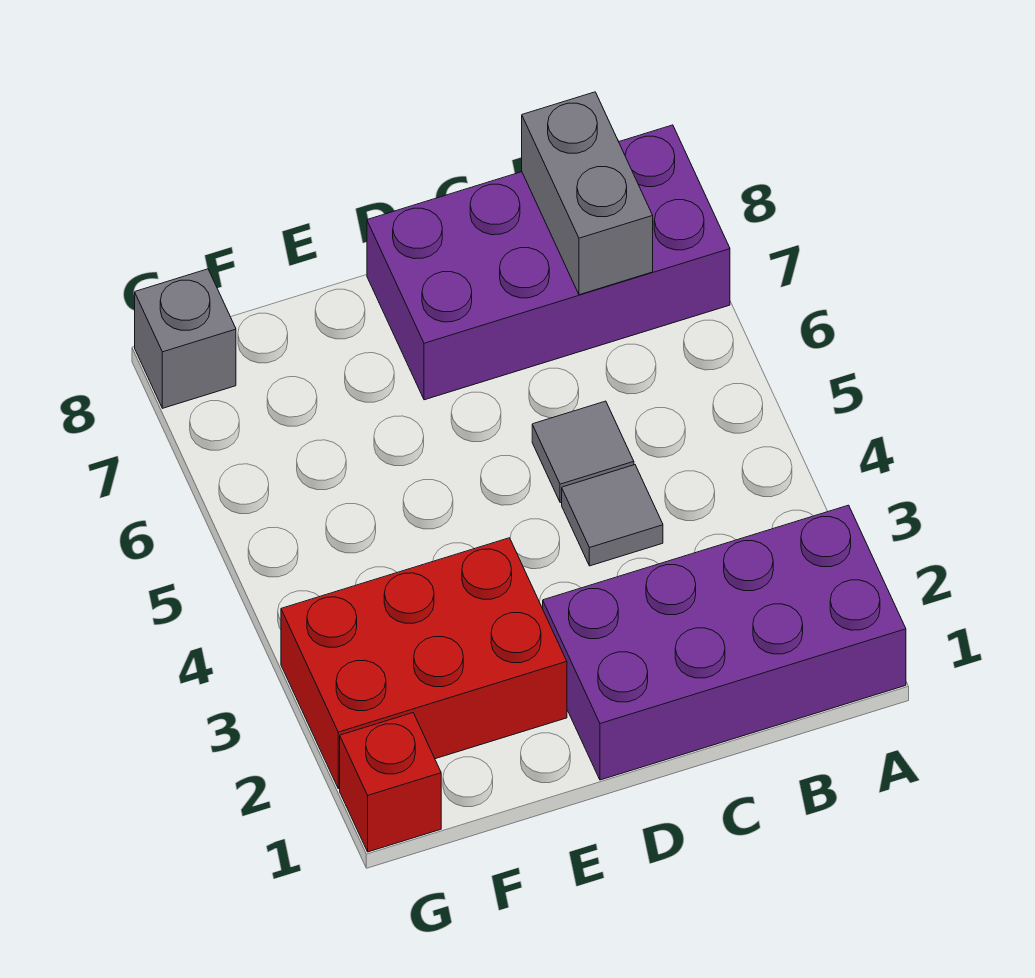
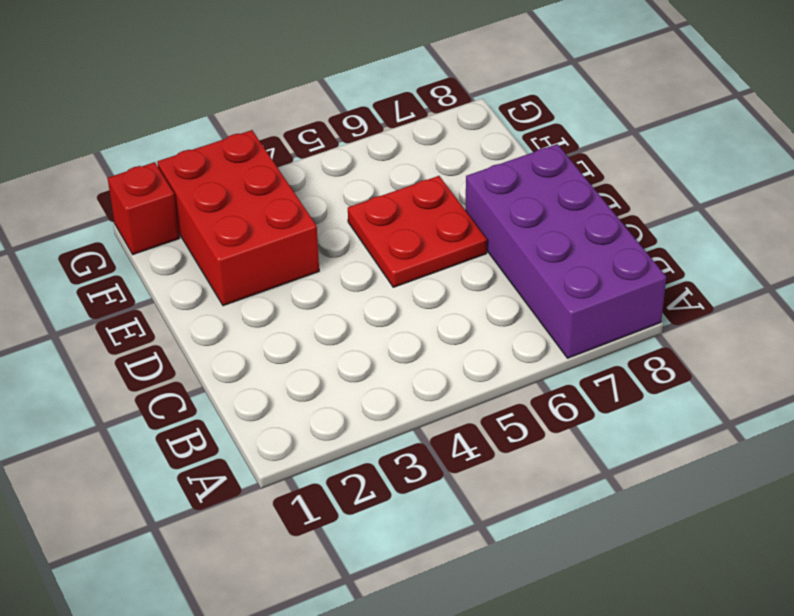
red plate D5:E6 level 1 -> none
none -> purple brick A1:D2 level 1
none -> grey tile C4 level 1

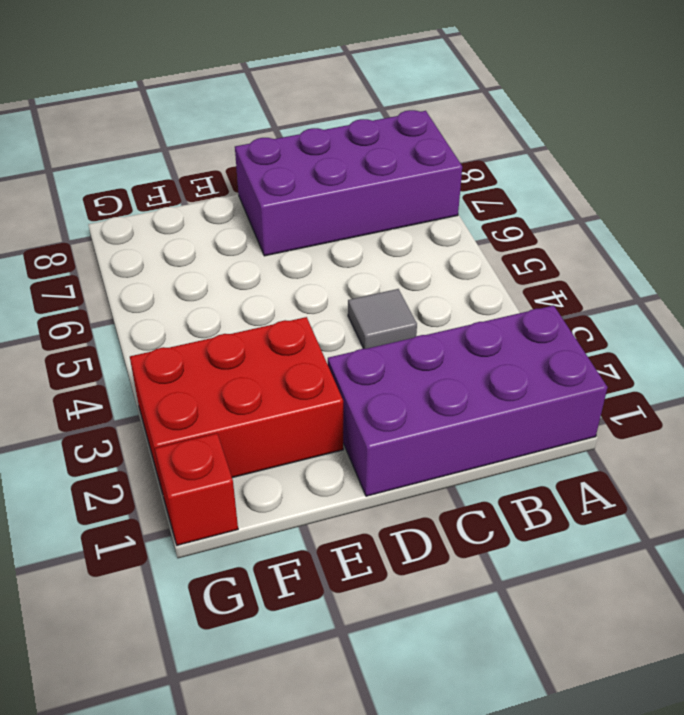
none -> grey tile C5 level 1
none -> grey brick G8 level 1

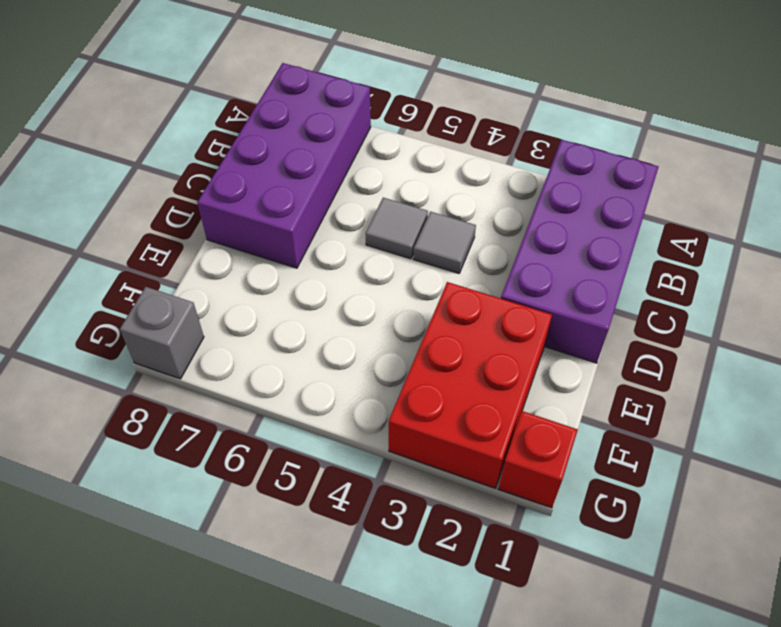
none -> grey brick B7:B8 level 2

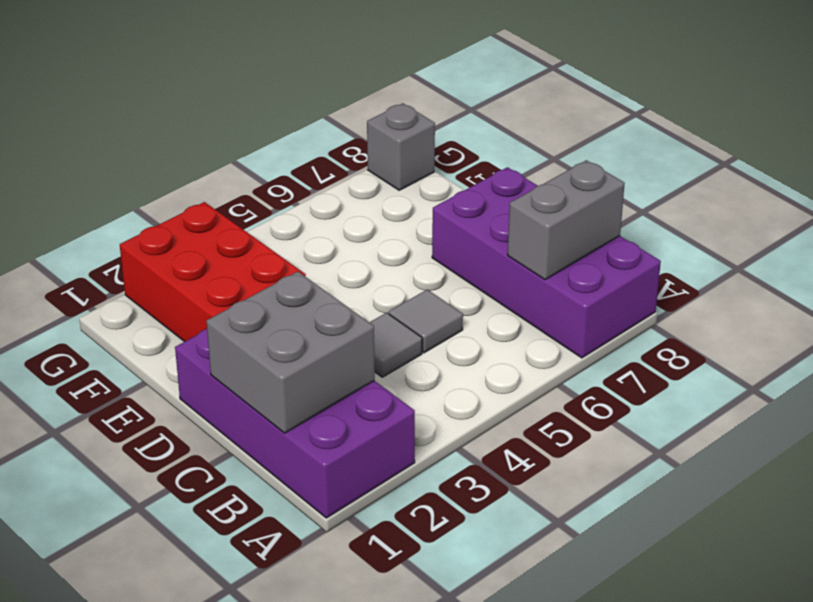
grey brick B1:C2 level 2 -> none
none -> red brick G1 level 1

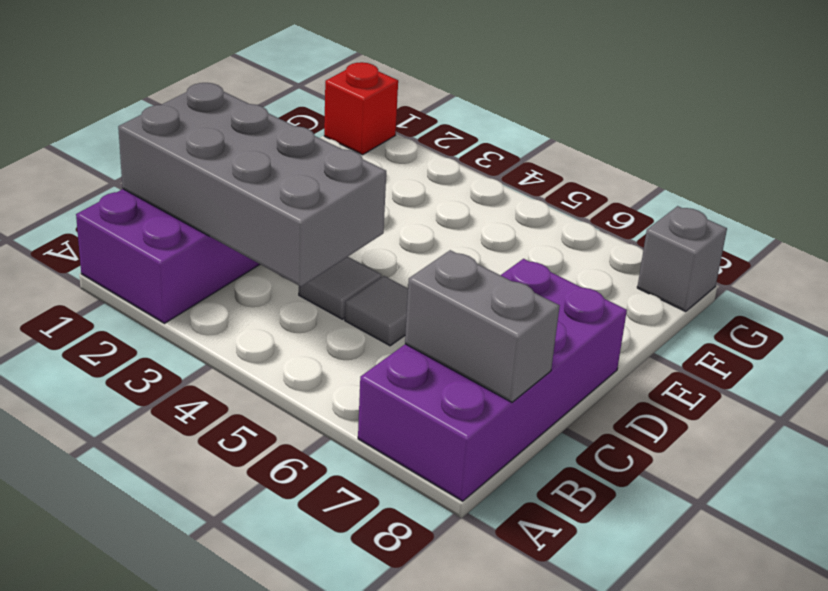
grey brick B1:C4 level 2 -> none
none -> red brick E2:G3 level 1

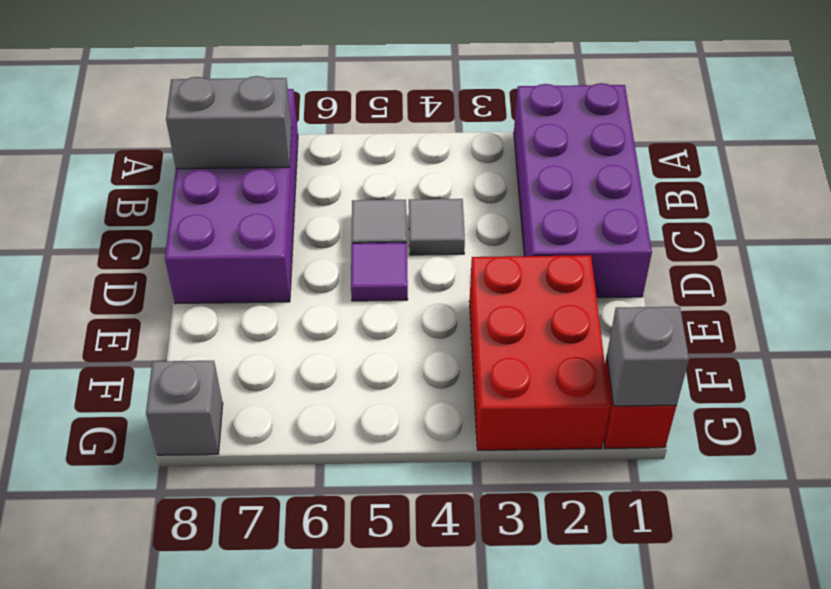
purple tile D5 level 1 -> none
grey brick G1 level 2 -> none

